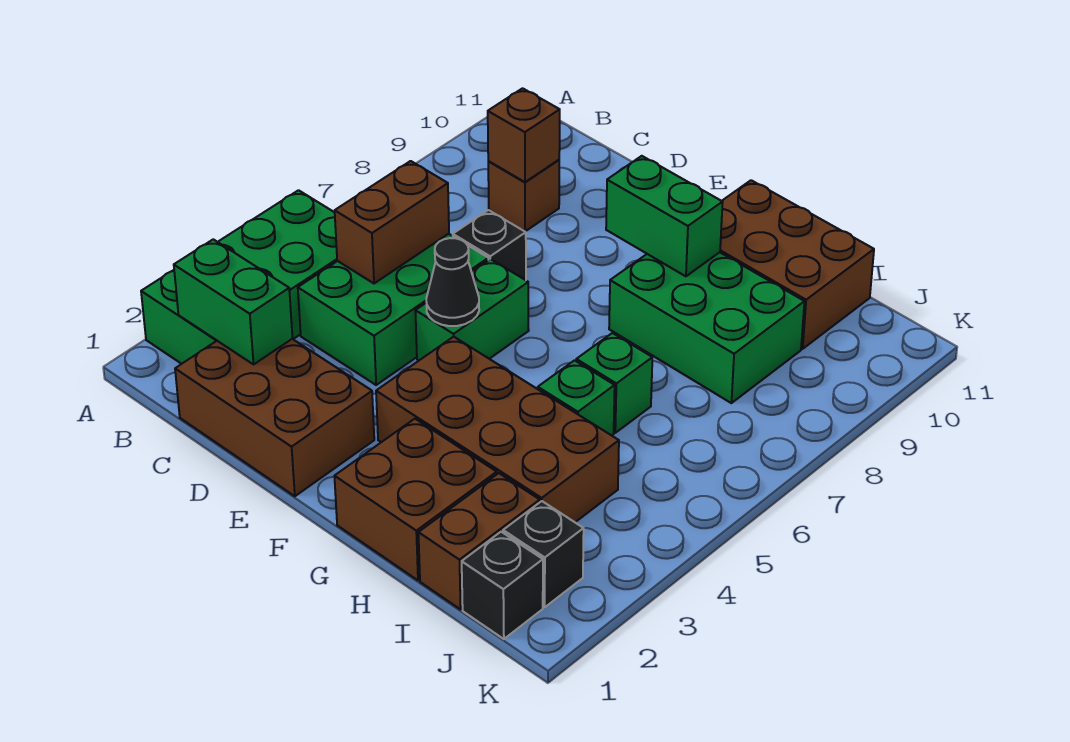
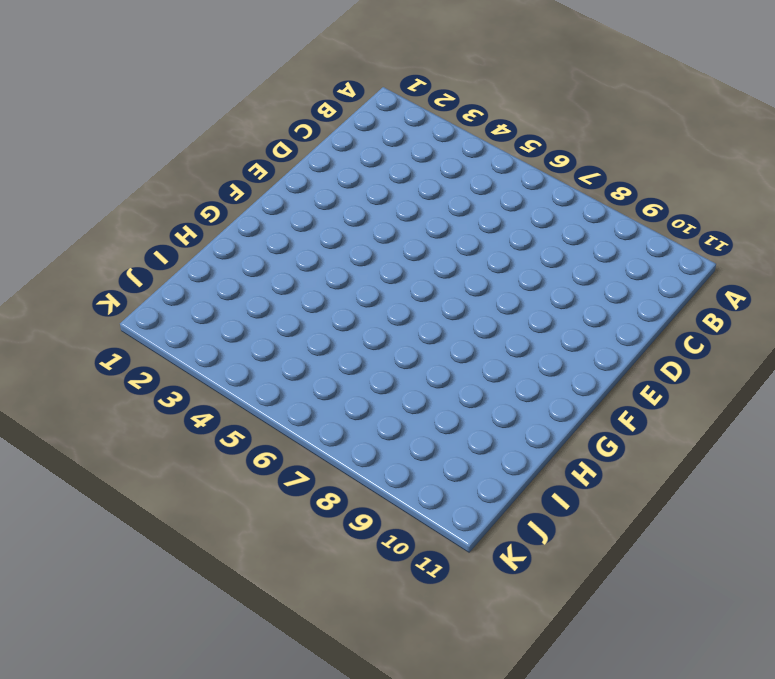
none -> green brick A2:B5 level 1
none -> brown brick C1:E2 level 1
none -> green brick C4:D6 level 1

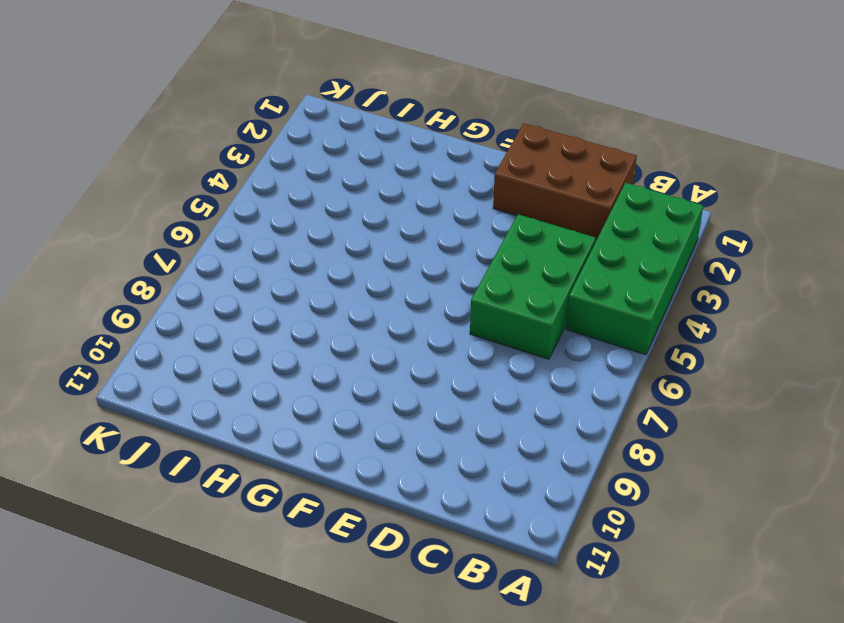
none -> brown brick C9 level 1
none -> black brick D7 level 1
none -> green brick E5:E6 level 1

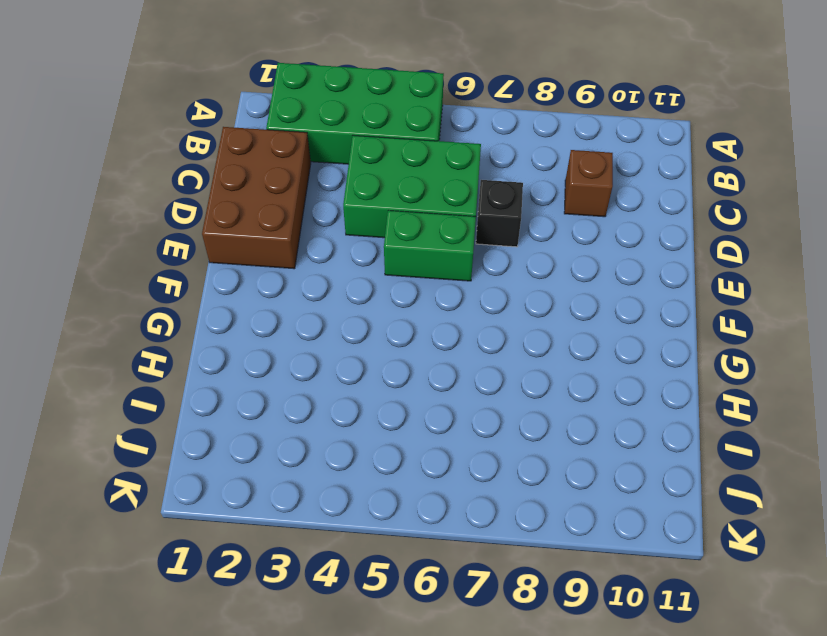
none -> brown brick F3:I4 level 1
none -> brown brick G1:H2 level 1
none -> green brick G8:I9 level 1

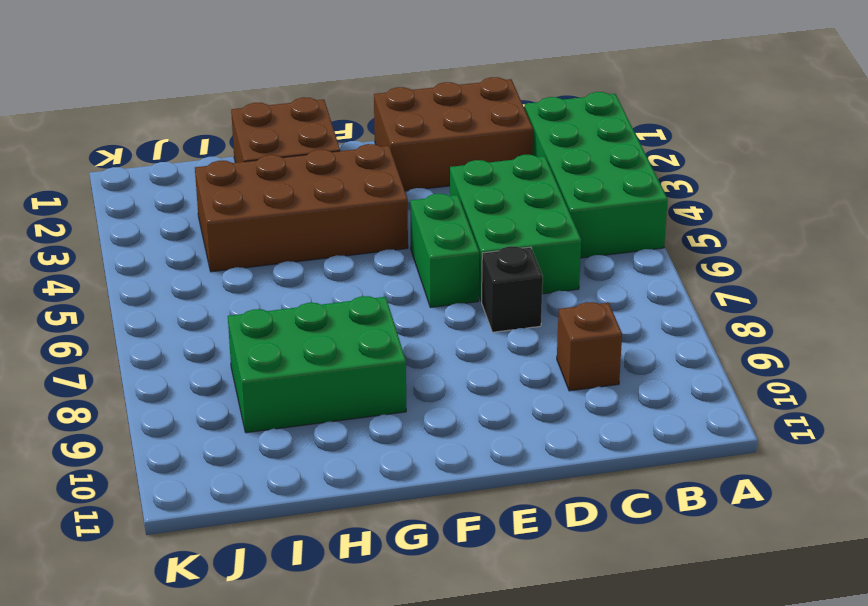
none -> brown brick G10:I11 level 1
none -> green brick H5 level 1
none -> green brick H6 level 1

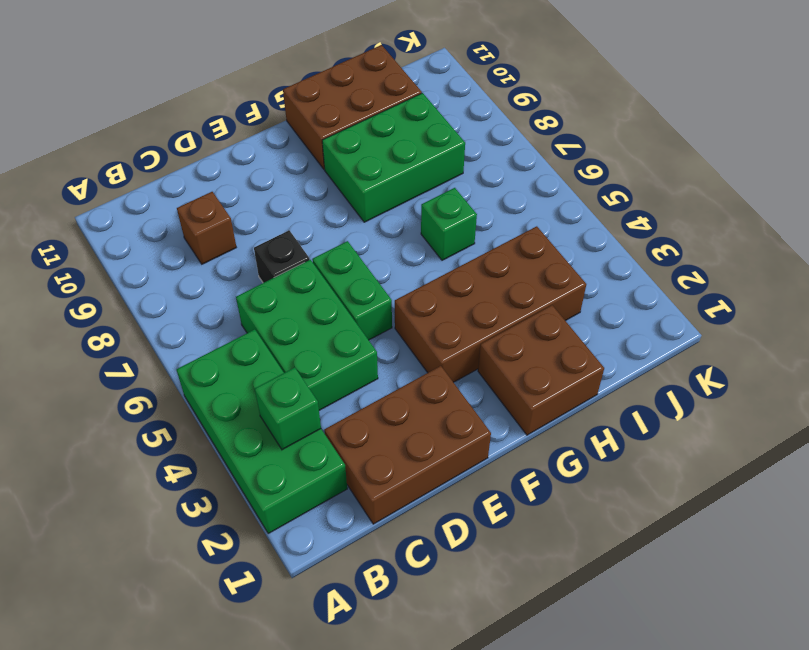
green brick B3 level 2 -> green brick H5 level 1
none -> brown brick I1:I2 level 1
none -> black brick J1 level 1
none -> black brick J2 level 1

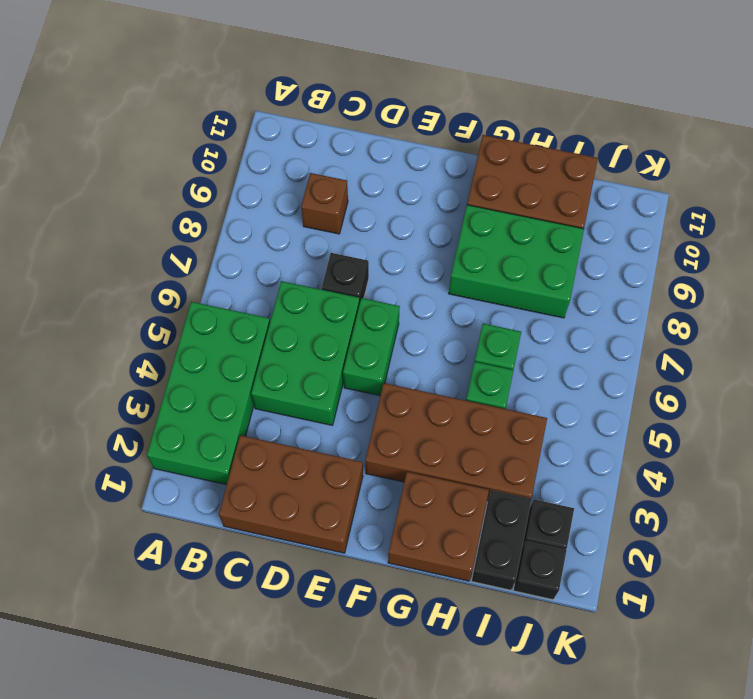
black brick I1:I2 level 1 -> brown brick I1:I2 level 1
none -> green brick B2:C2 level 2
none -> brown brick C5:C6 level 2
none -> brown brick C9 level 2

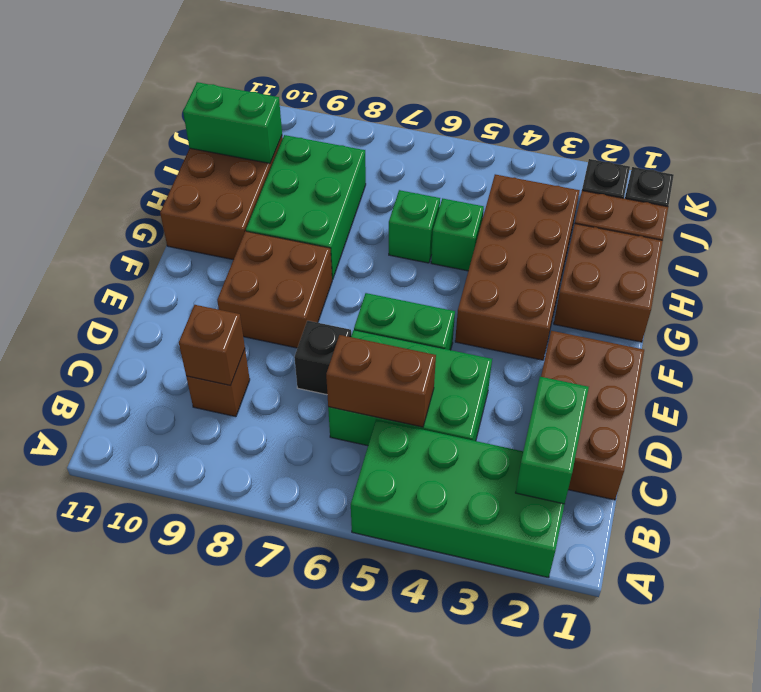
brown brick E8:F9 level 1 -> none
green brick I10:I11 level 2 -> green brick F9:G9 level 2
none -> black cone E5 level 2

